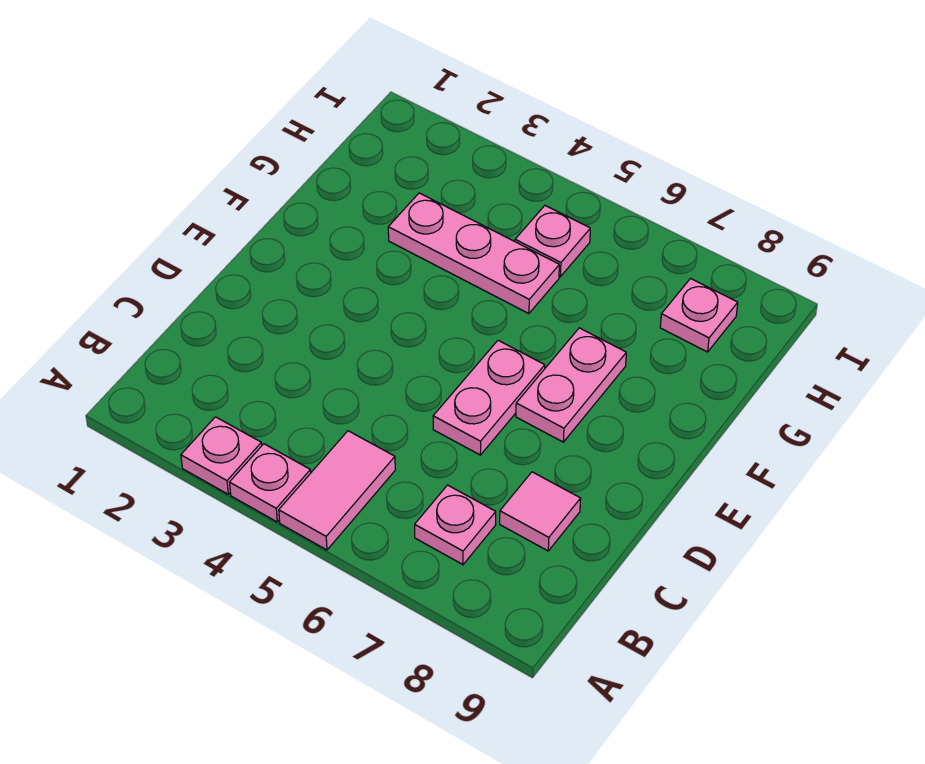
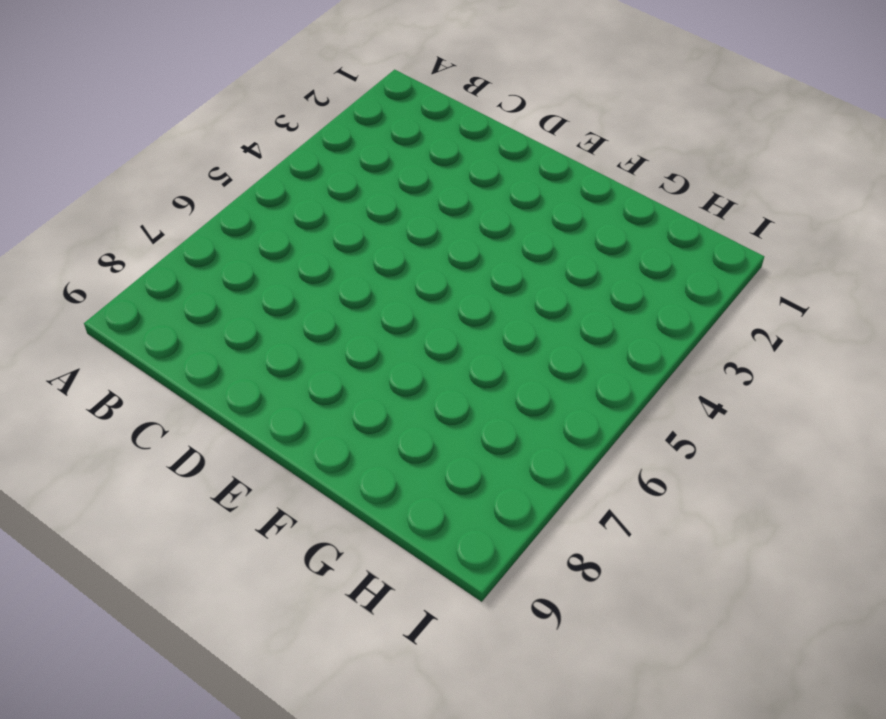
none -> pink plate A3 level 1
none -> pink plate A4 level 1

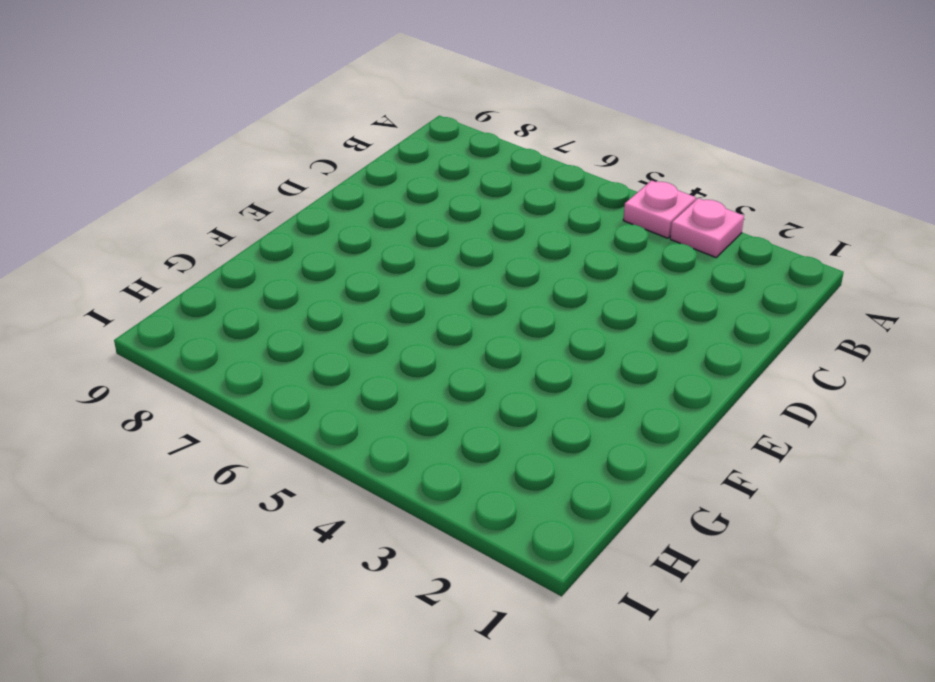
none -> pink tile A5:B5 level 1
none -> pink plate B7 level 1

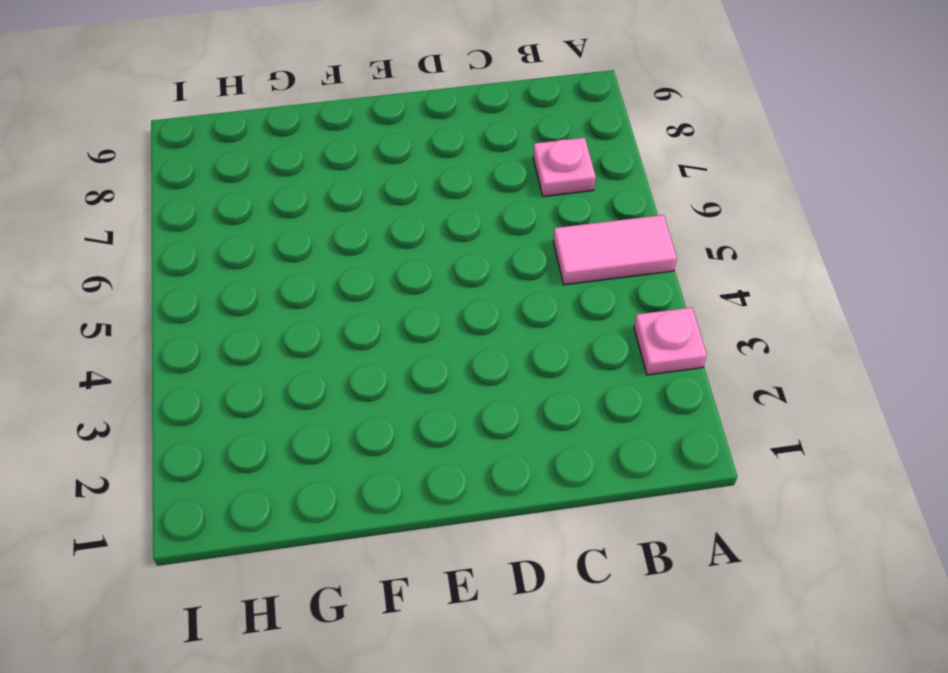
none -> pink plate A4 level 1
none -> pink tile C8 level 1

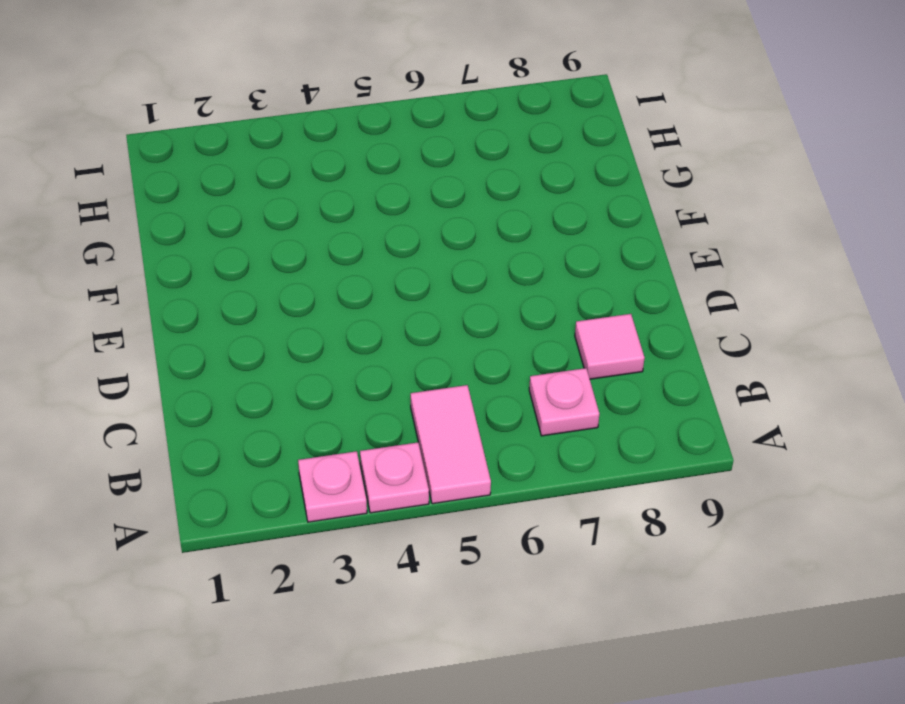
none -> pink plate D6:E6 level 1
none -> pink plate E7:F7 level 1

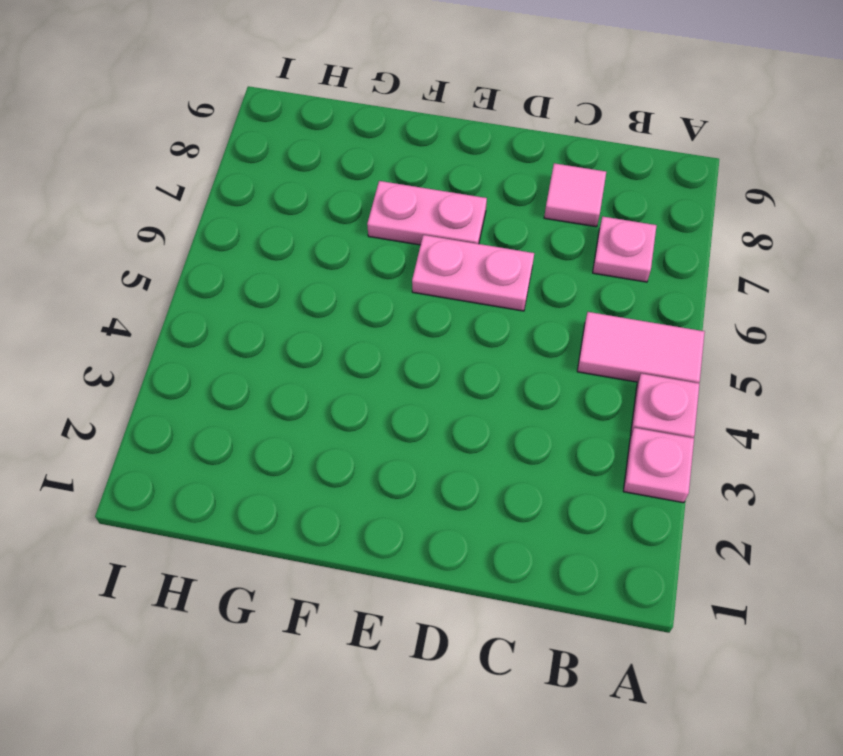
none -> pink plate G3:G5 level 1
none -> pink plate H5 level 1

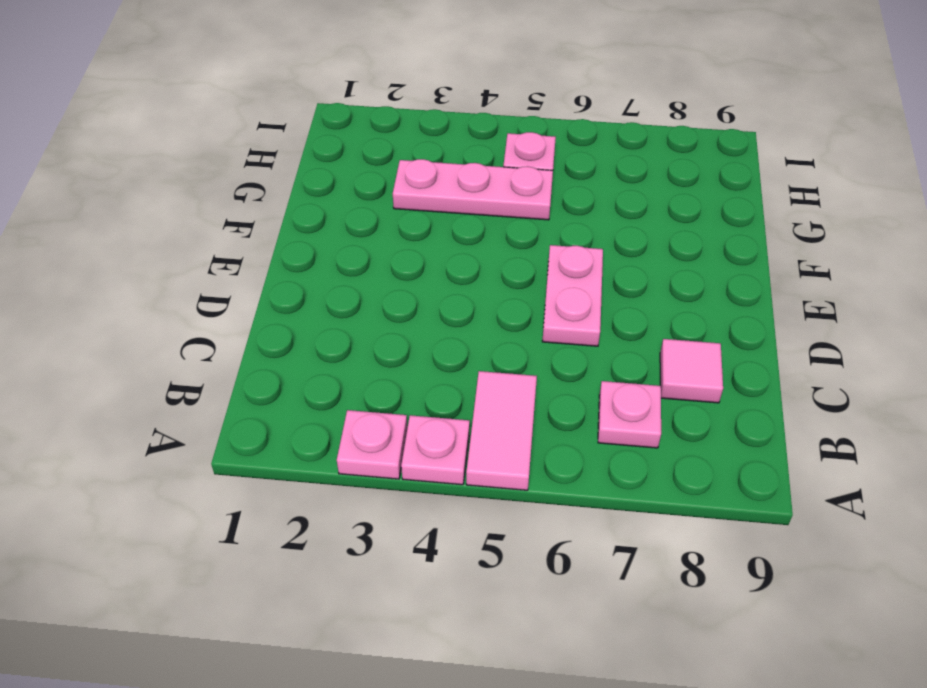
none -> pink plate E7:F7 level 1
none -> pink plate H8 level 1

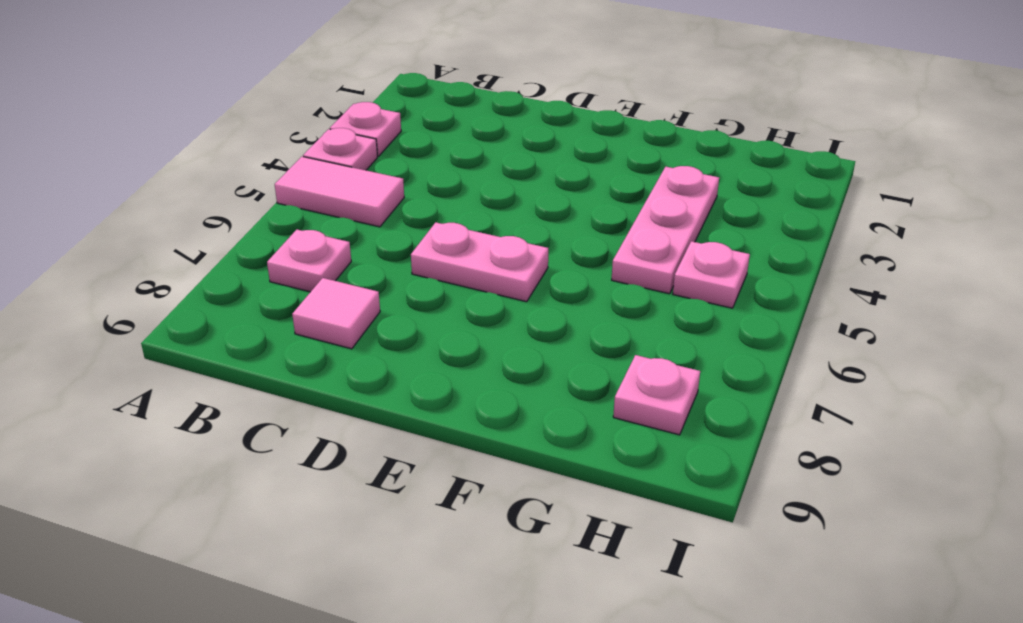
none -> pink plate E7:F7 level 1

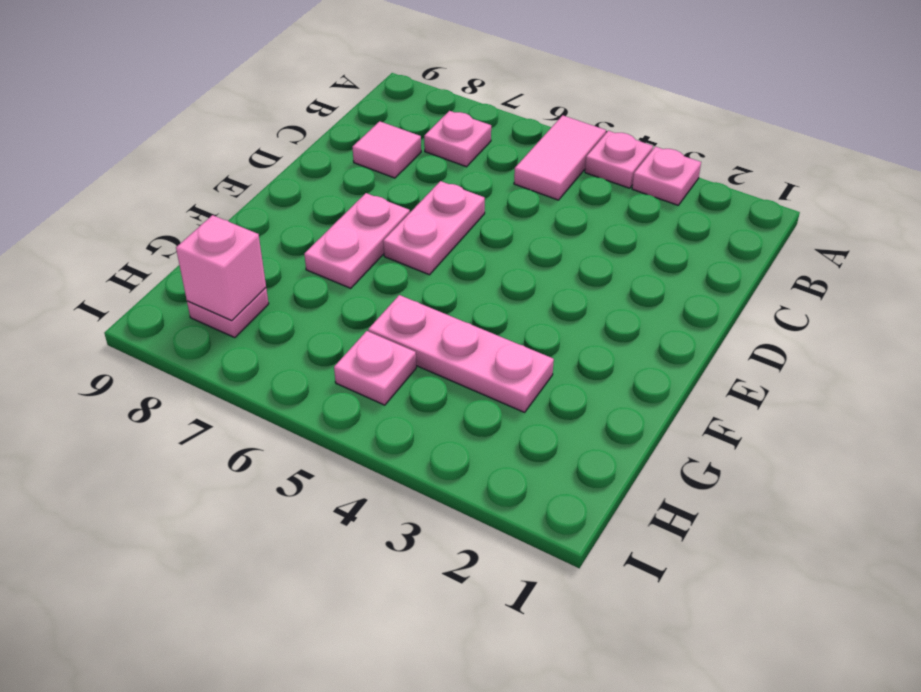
pink brick H8 level 2 -> none

